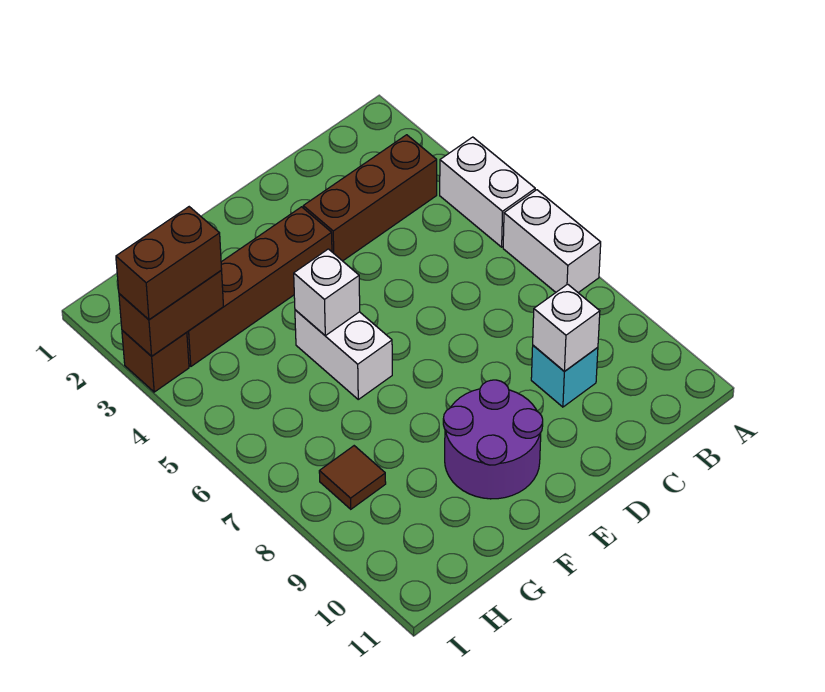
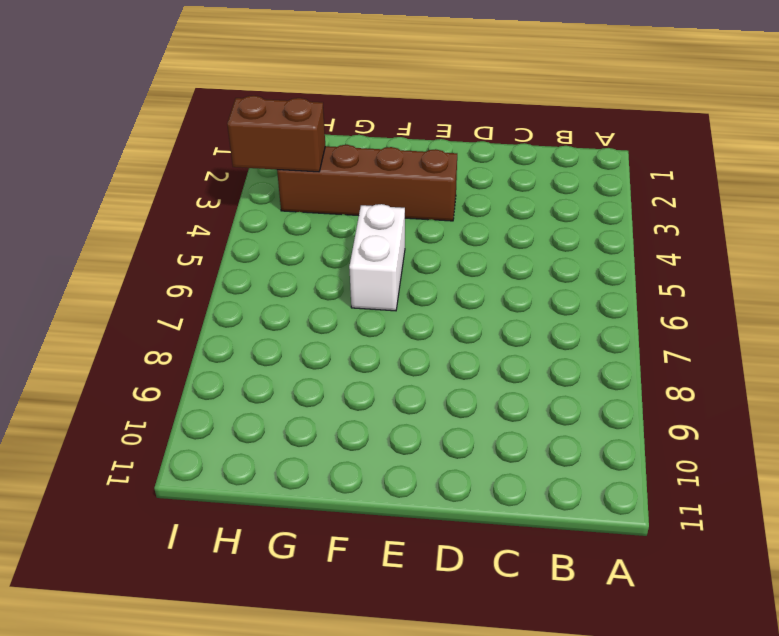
none -> white brick A4:A5 level 1
none -> white brick A6:A7 level 1
none -> brown brick B3:D3 level 1

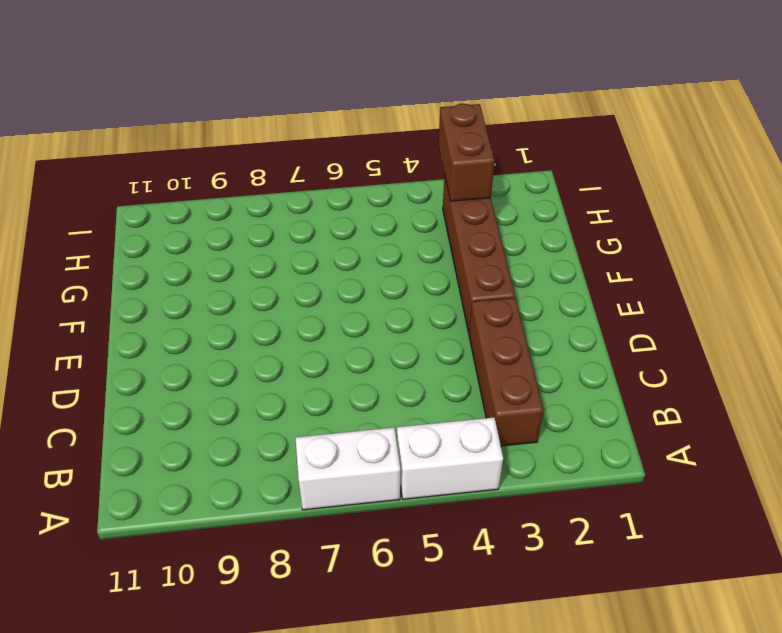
none -> cyan brick C9 level 1
none -> purple round brick E9:F10 level 1
none -> white brick F5:F6 level 1

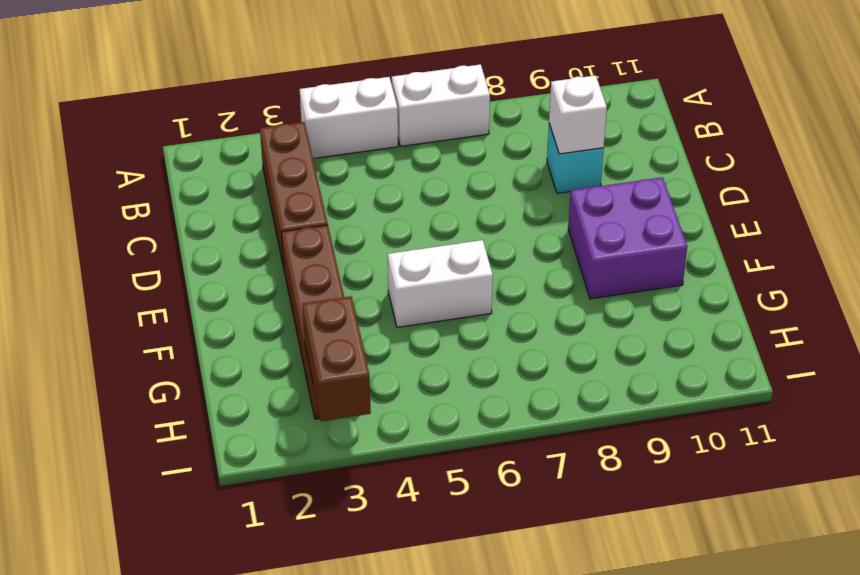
purple brick E9:F10 level 1 -> purple round brick E9:F10 level 1
none -> brown tile H8 level 1
none -> brown brick I3 level 1
none -> white brick F5 level 2

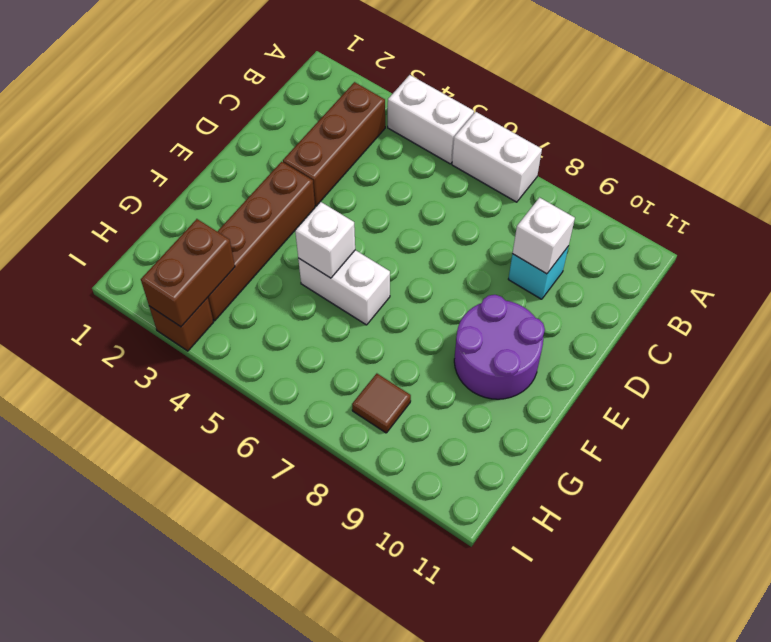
none -> brown brick H3:I3 level 3

